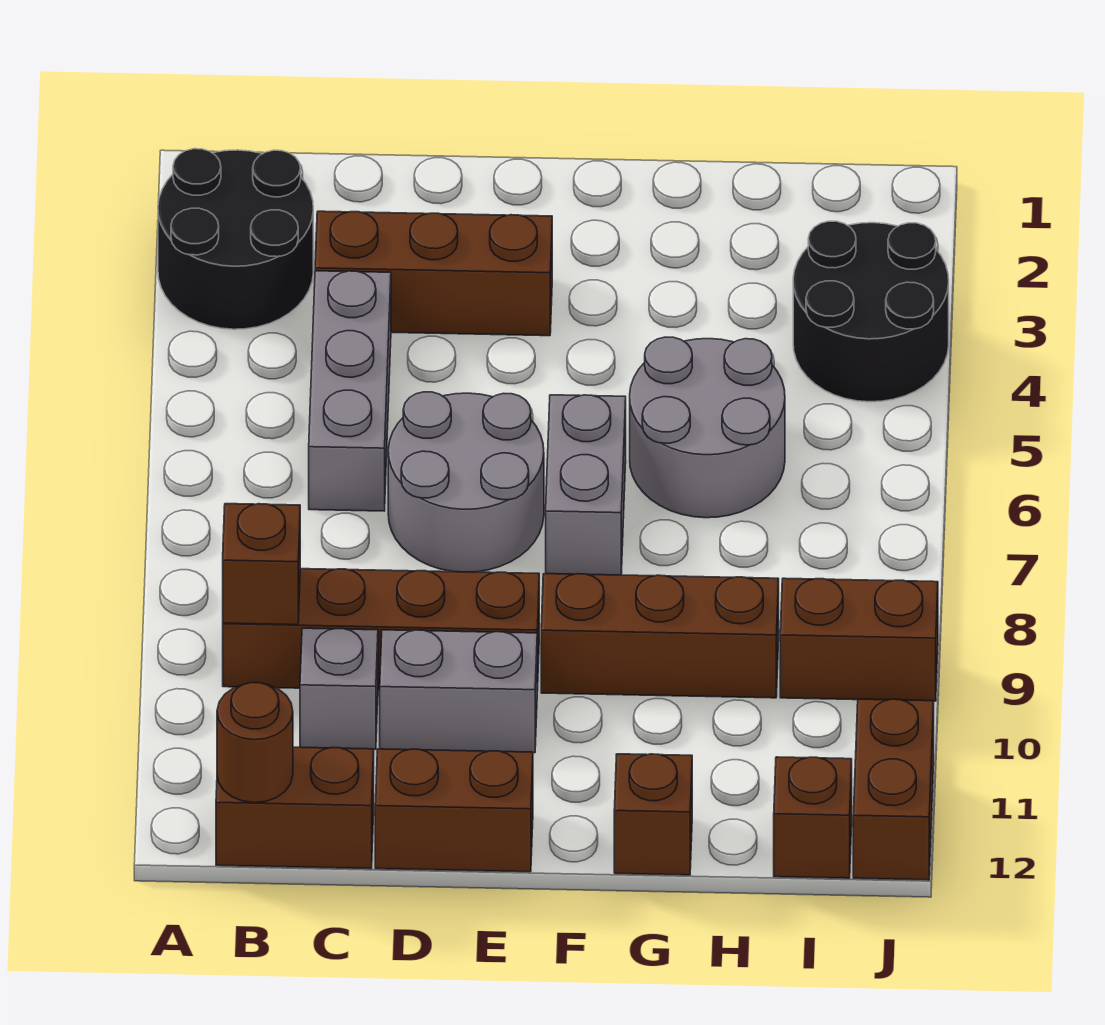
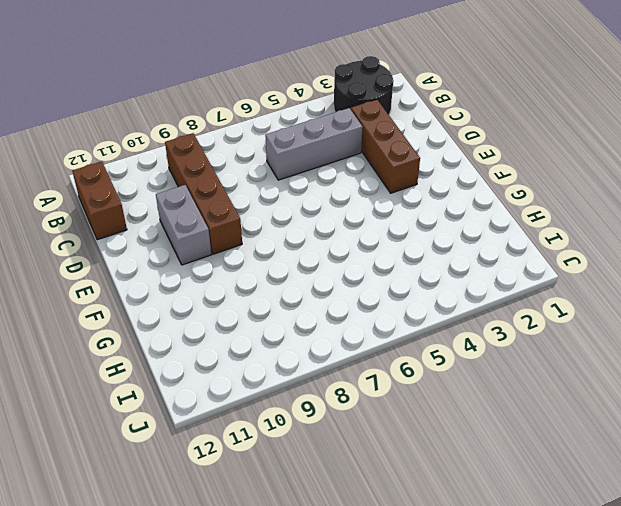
none -> grey brick C10 level 1
none -> grey round brick D6:E7 level 1
none -> brown brick D12:E12 level 1

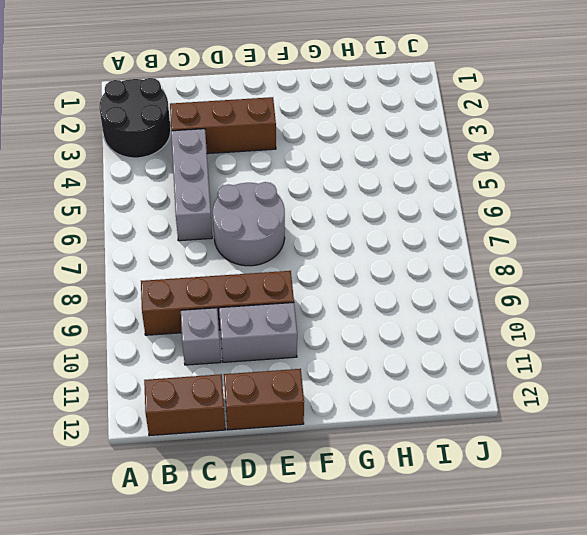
none -> grey brick F6:F7 level 1
none -> brown brick F9:H9 level 1
none -> grey round brick G5:H6 level 1

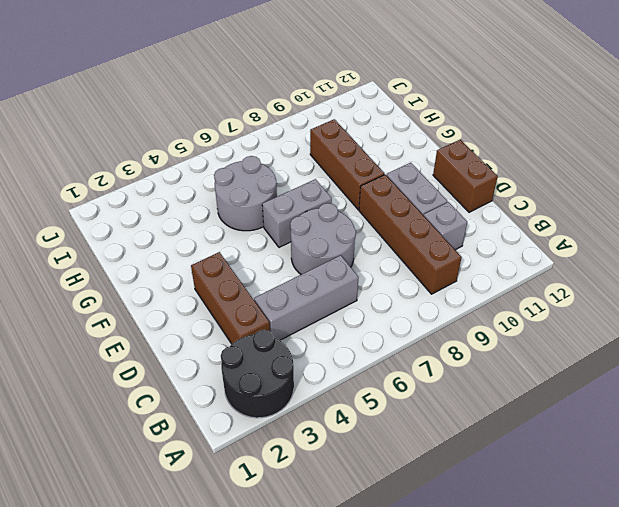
none -> brown brick B12:C12 level 1
none -> brown brick G12 level 1
none -> black round brick I3:J4 level 1

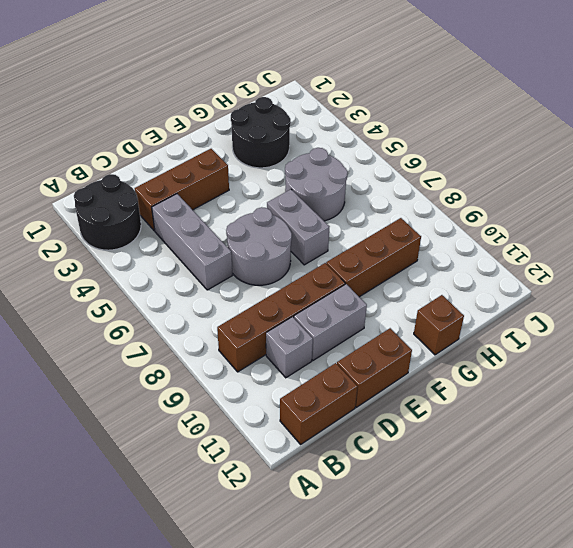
black round brick G2:H3 level 1 -> black round brick I3:J4 level 1
none -> brown brick I9:J9 level 1
none -> brown brick I12 level 1
none -> brown brick J11:J12 level 1

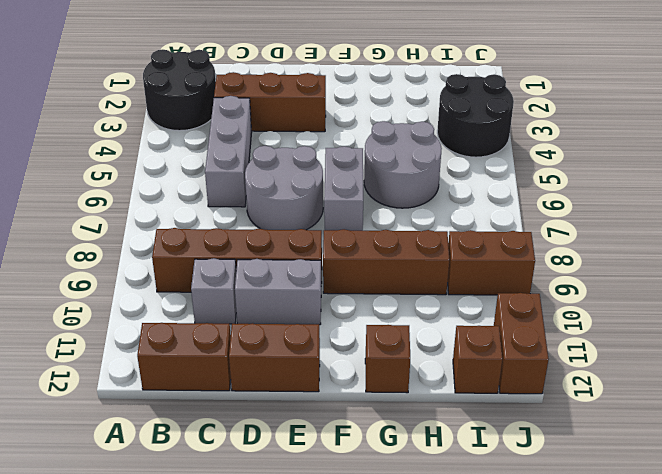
none -> brown brick B9 level 2
none -> brown round brick B12 level 2

